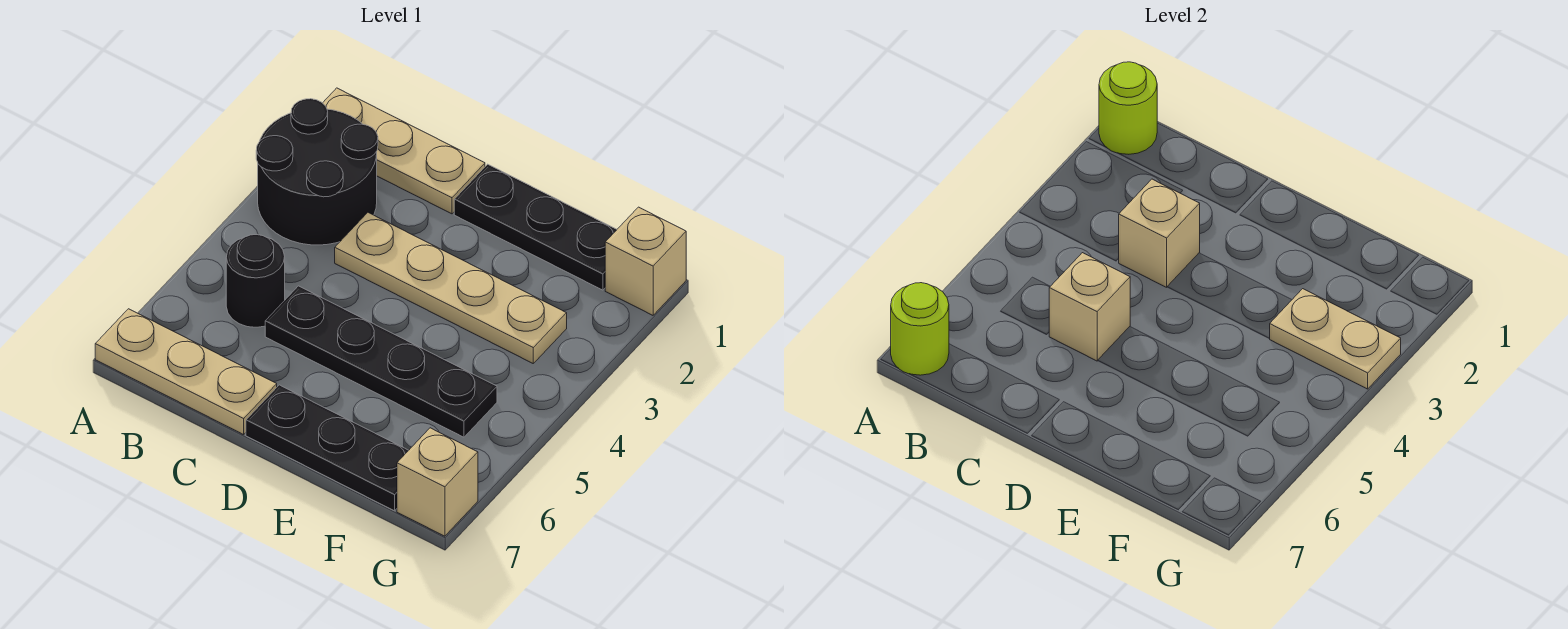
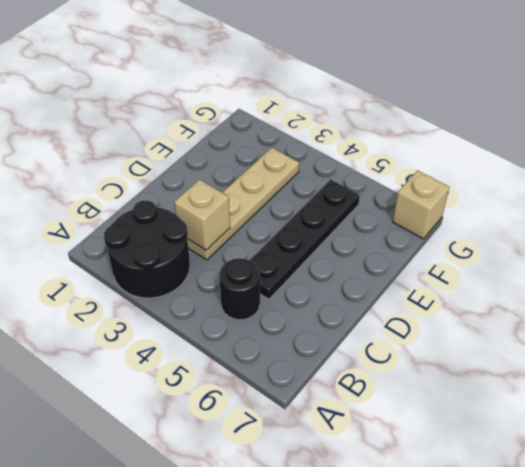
none -> tan plate A1:C1 level 1
none -> tan plate A7:C7 level 1
none -> black plate D1:F1 level 1

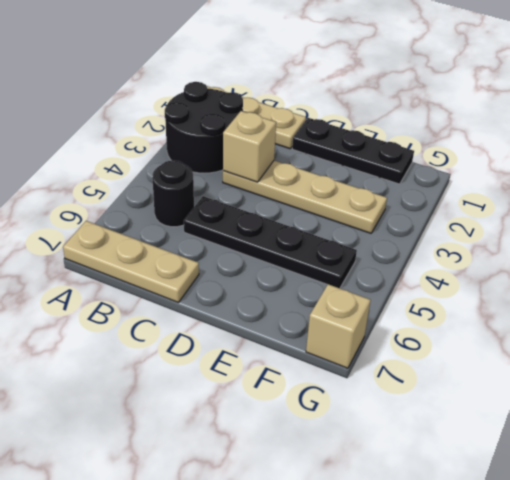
none -> black plate D7:F7 level 1
none -> tan brick G1 level 1
none -> lime round brick A1 level 2

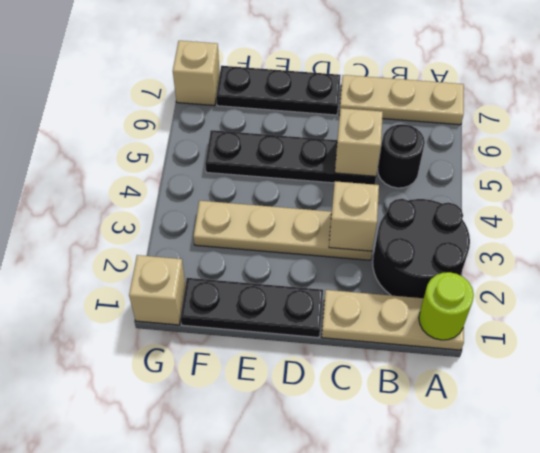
none -> lime round brick A7 level 2
none -> tan plate F3:G3 level 2

